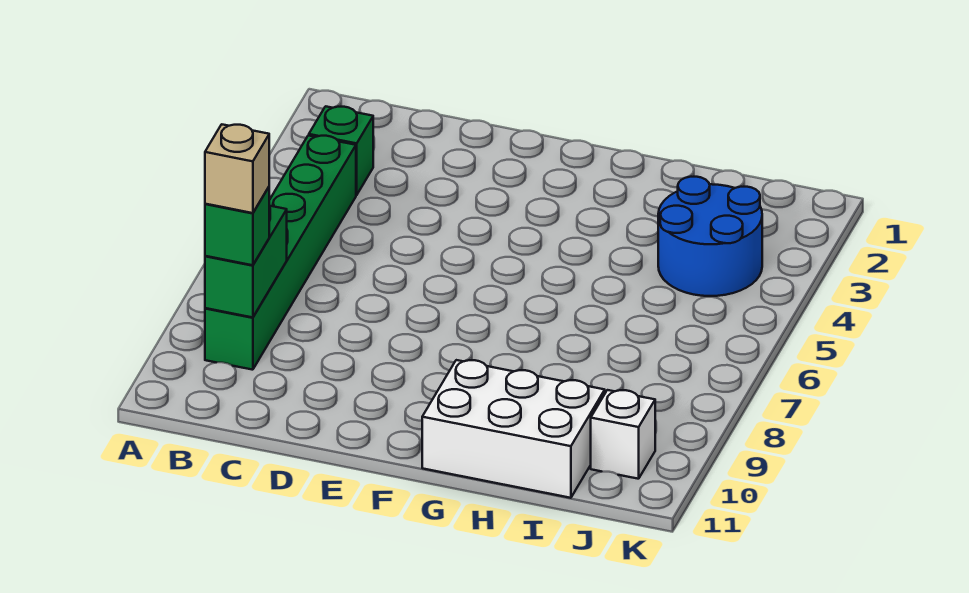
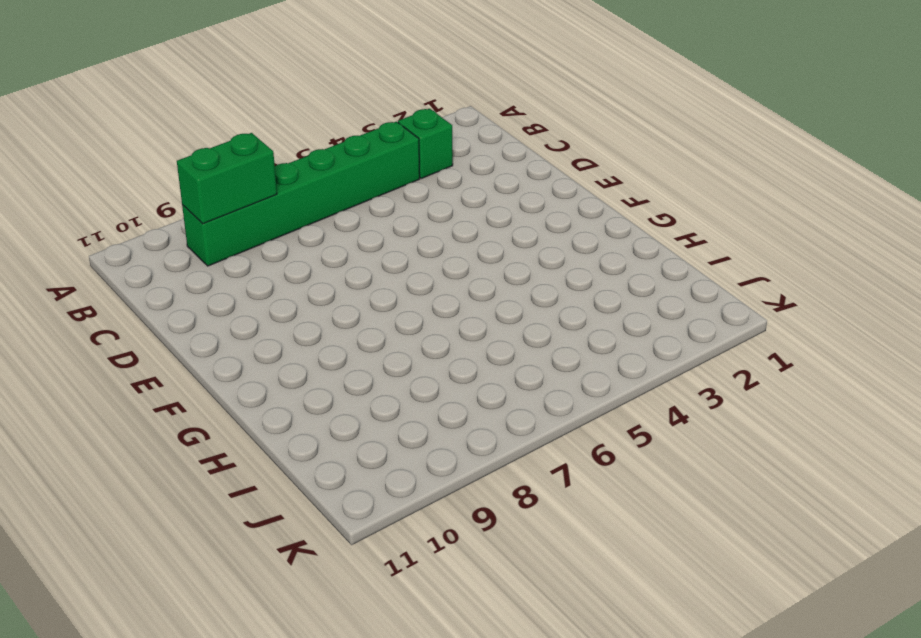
none -> white brick G10:I11 level 1
none -> blue round brick I3:J4 level 1

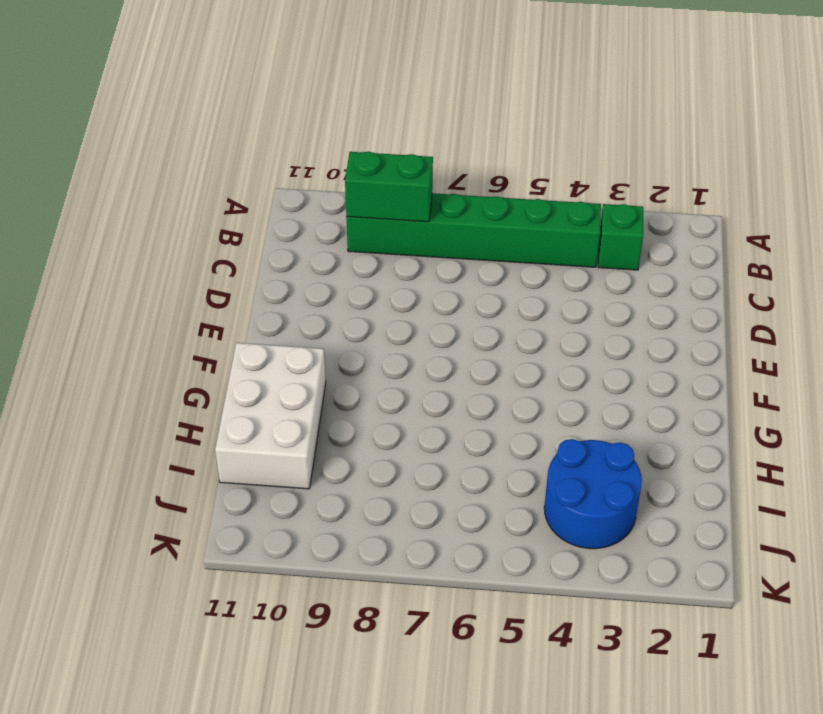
none -> white brick J10 level 1
none -> green brick B9 level 3

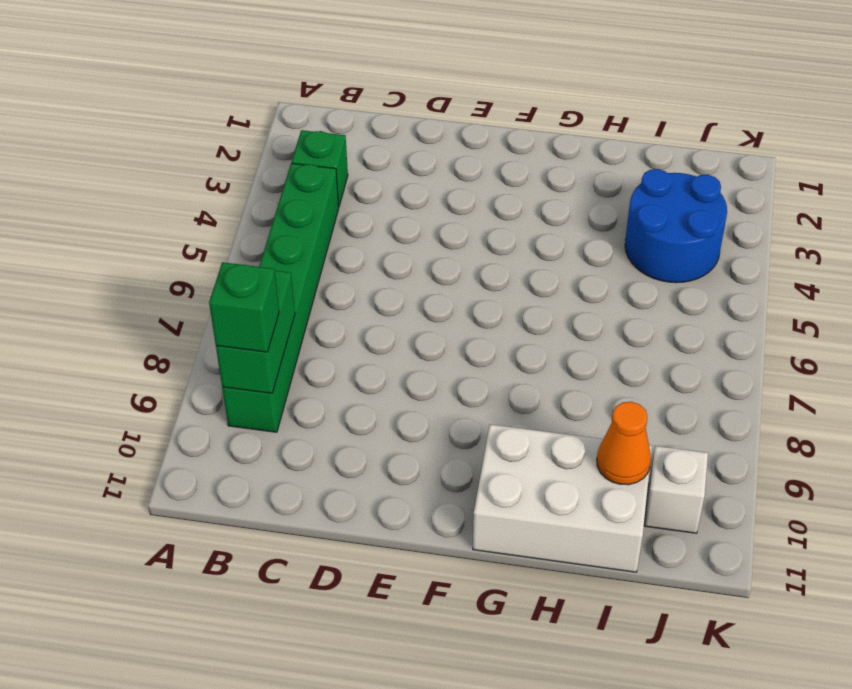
orange cone I10 level 2 -> none
none -> tan brick B9 level 4

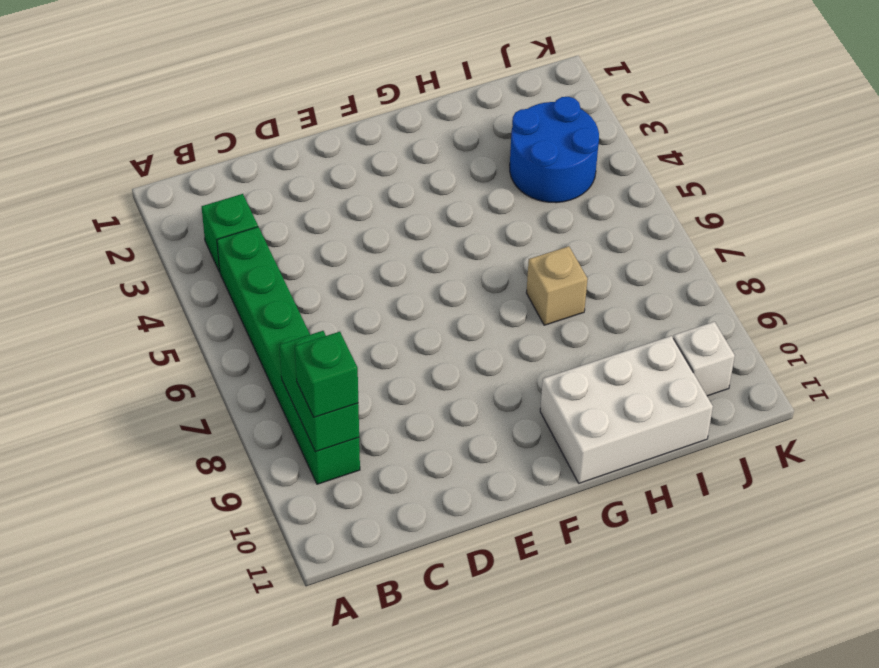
tan brick H7 level 1 -> tan brick B9 level 4

